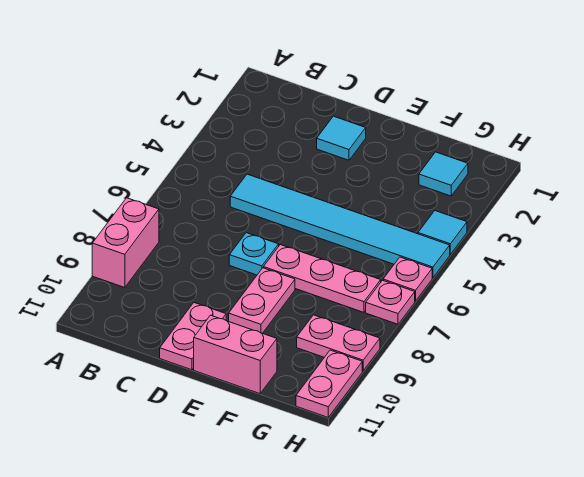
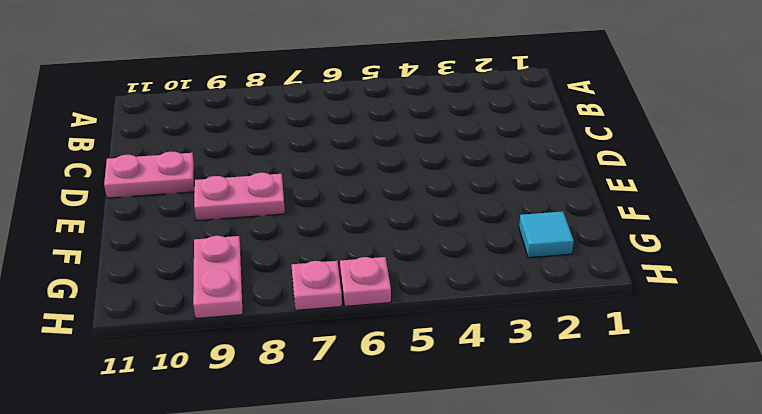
none -> pink brick A8:A9 level 1
none -> cyan tile C5:H5 level 1
none -> cyan tile D2 level 1

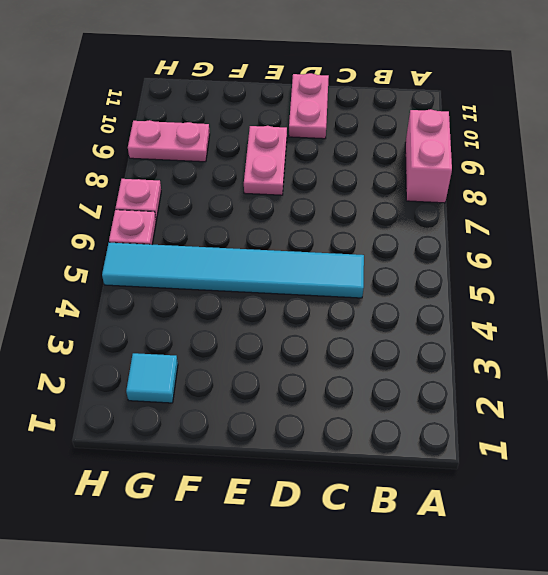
none -> cyan tile D2 level 1
none -> cyan plate D7 level 1
none -> pink plate E7:G7 level 1

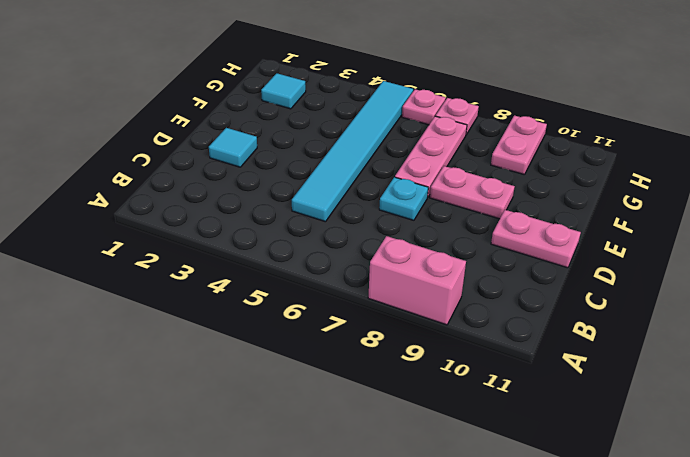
none -> pink brick E11:F11 level 1
none -> cyan tile H4 level 1
none -> pink plate H10:H11 level 1

